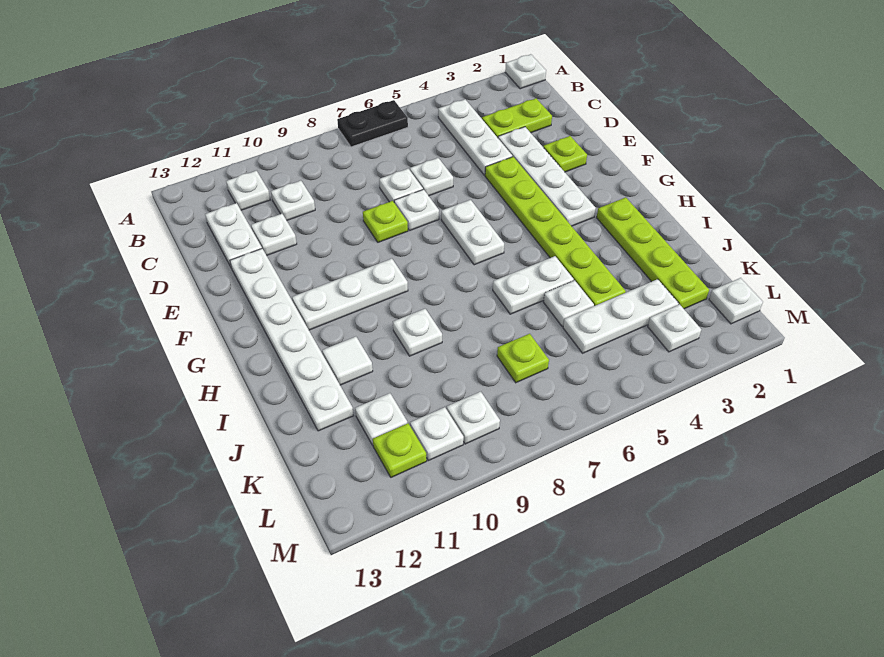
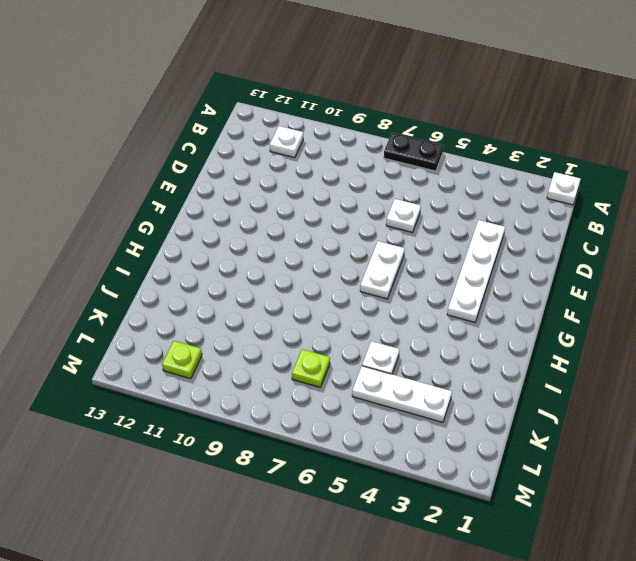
none -> white plate B4:D4 level 1
none -> lime plate C2:C3 level 1
none -> white plate C10 level 1
none -> white plate C12:D12 level 1

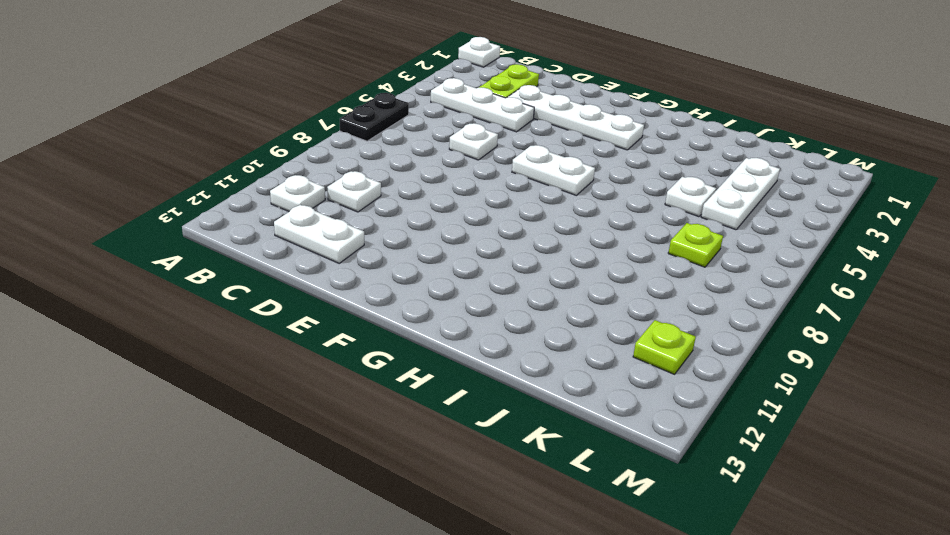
none -> white plate D7 level 1
none -> white plate D11 level 1
none -> lime plate E2 level 1
none -> lime plate E4:J4 level 1

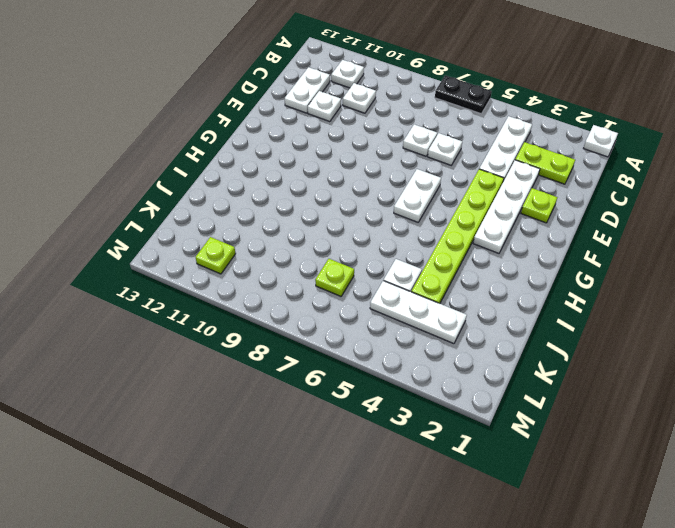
none -> white plate E7 level 1
none -> lime plate E8 level 1
none -> white plate E12:J12 level 1
none -> white plate G9:G11 level 1

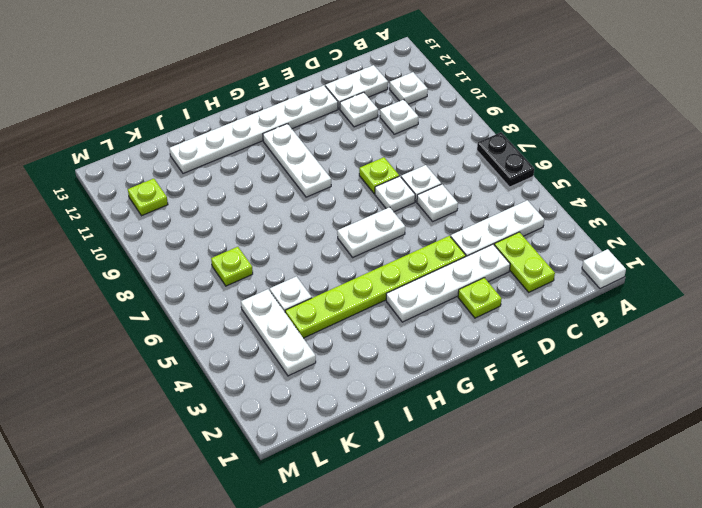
none -> lime plate H2:K2 level 1
none -> white plate I5:I6 level 1
none -> white plate I9 level 1
none -> white tile I11 level 1

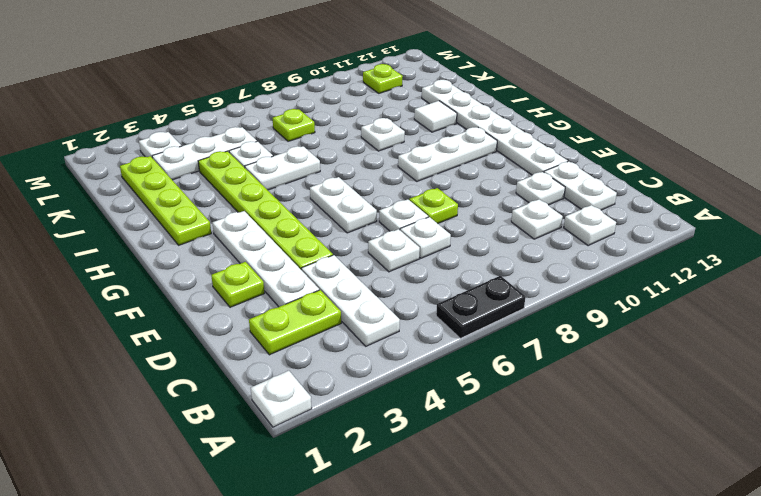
none -> white plate K11 level 1
none -> white plate L1 level 1
none -> white plate L9 level 1
none -> white plate L10 level 1

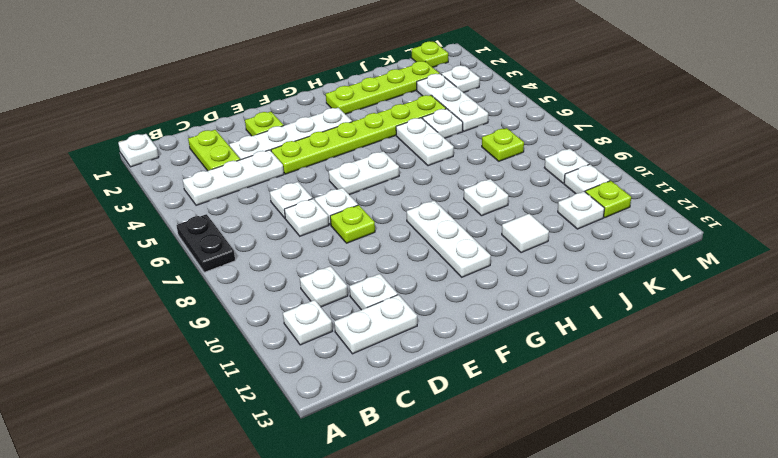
lime plate L1 level 1 -> white plate L1 level 1
none -> white plate E12:J12 level 1

